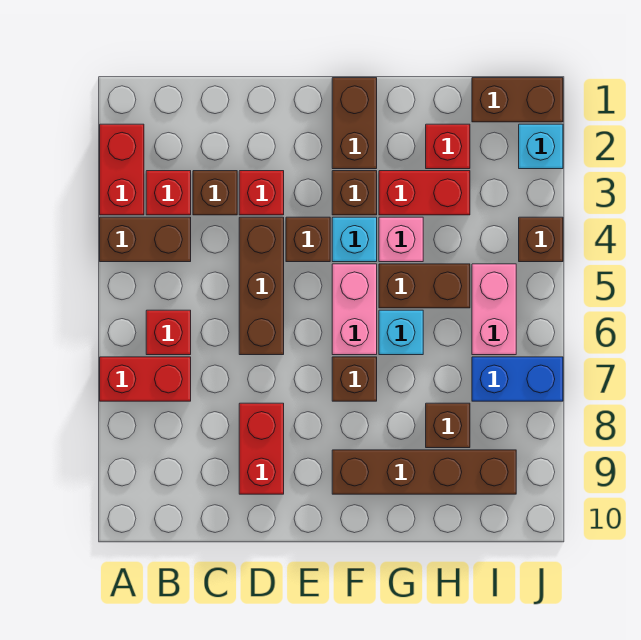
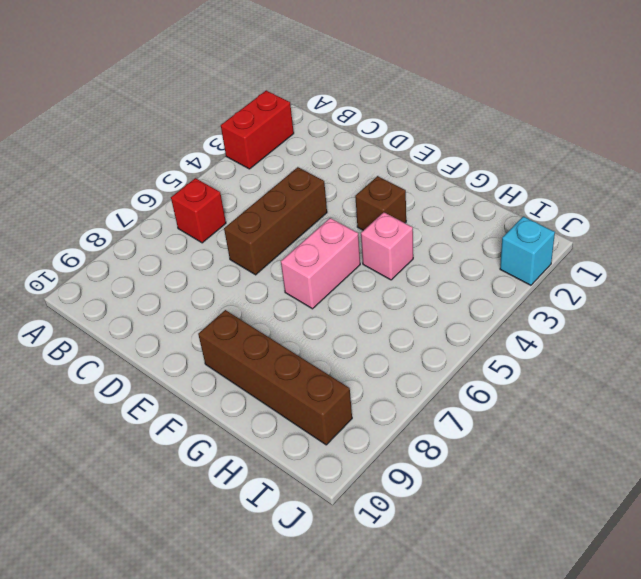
none -> brown brick A4:B4 level 1
none -> red brick A7:B7 level 1
none -> red brick B3 level 1

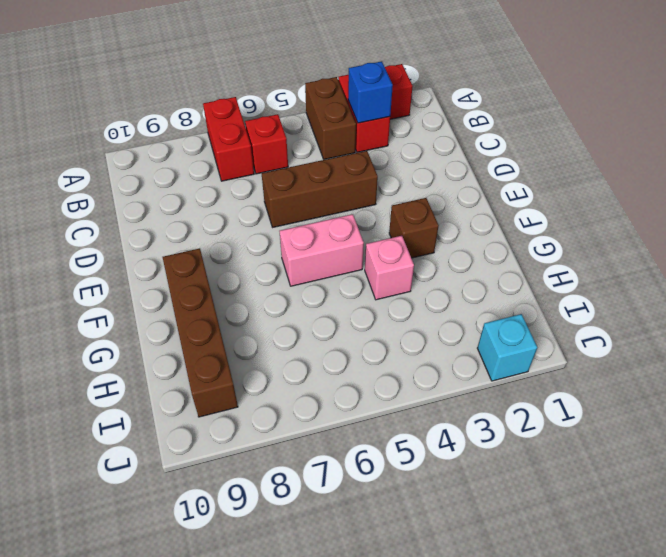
blue brick B3 level 2 -> none
none -> brown brick C3 level 1
none -> red brick D3 level 1
none -> red brick D8:D9 level 1

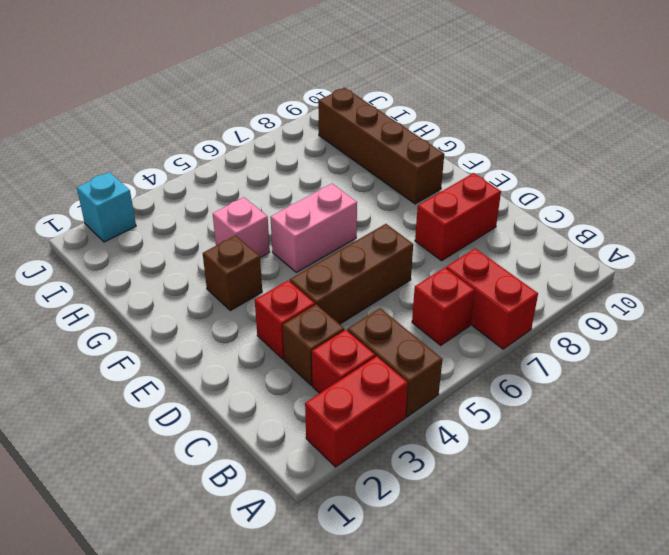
none -> brown brick E4 level 1
none -> brown brick F1:F2 level 1
none -> cyan brick F4 level 1

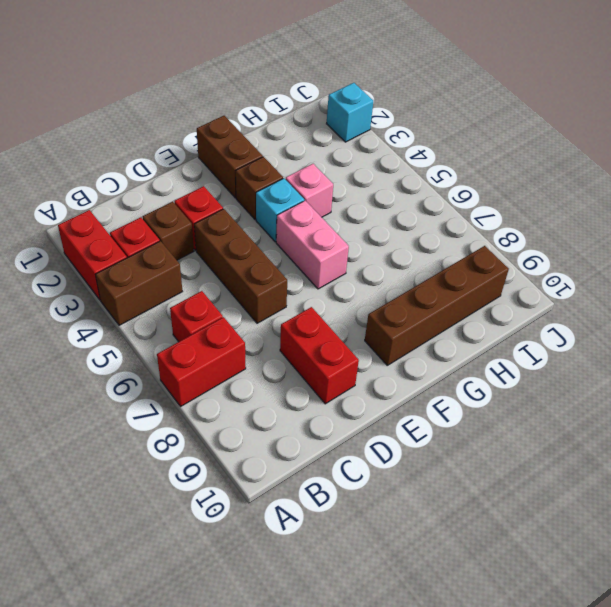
none -> brown brick E4 level 1
none -> brown brick F7 level 1
none -> red brick G3:H3 level 1

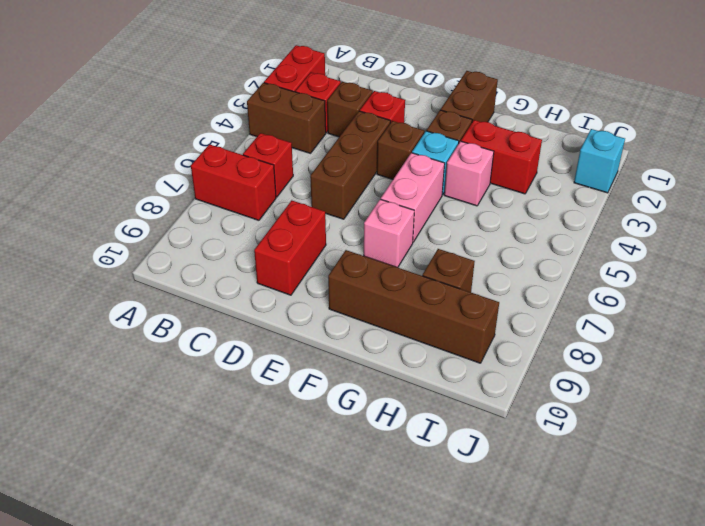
pink brick F7 level 1 -> brown brick F7 level 1
none -> brown brick G5:H5 level 1
none -> cyan brick G6 level 1
none -> red brick H2 level 1

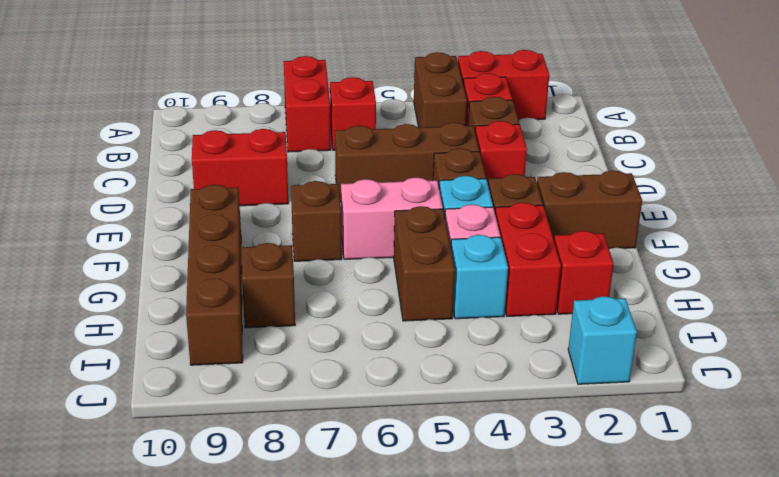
cyan brick H4 level 1 -> cyan brick G6 level 1
none -> brown brick I1:J1 level 1
none -> pink brick I5:I6 level 1
none -> blue brick I7:J7 level 1

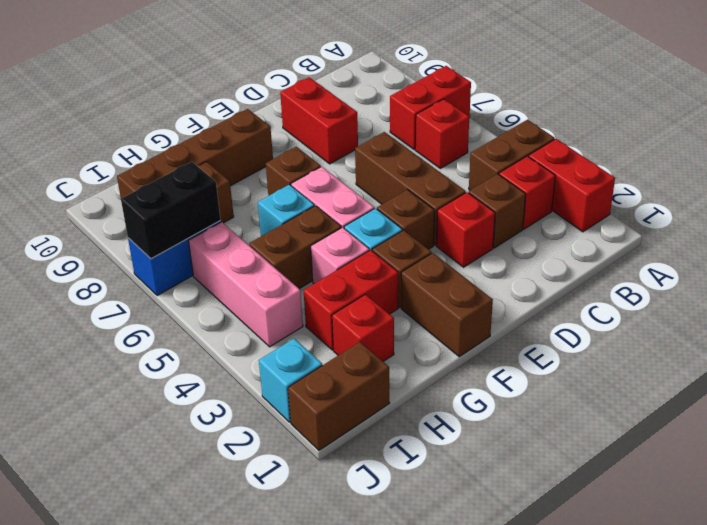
pink brick I4:I6 level 1 -> pink brick I5:I6 level 1
black brick I7:J7 level 2 -> none
none -> brown brick J4 level 1

